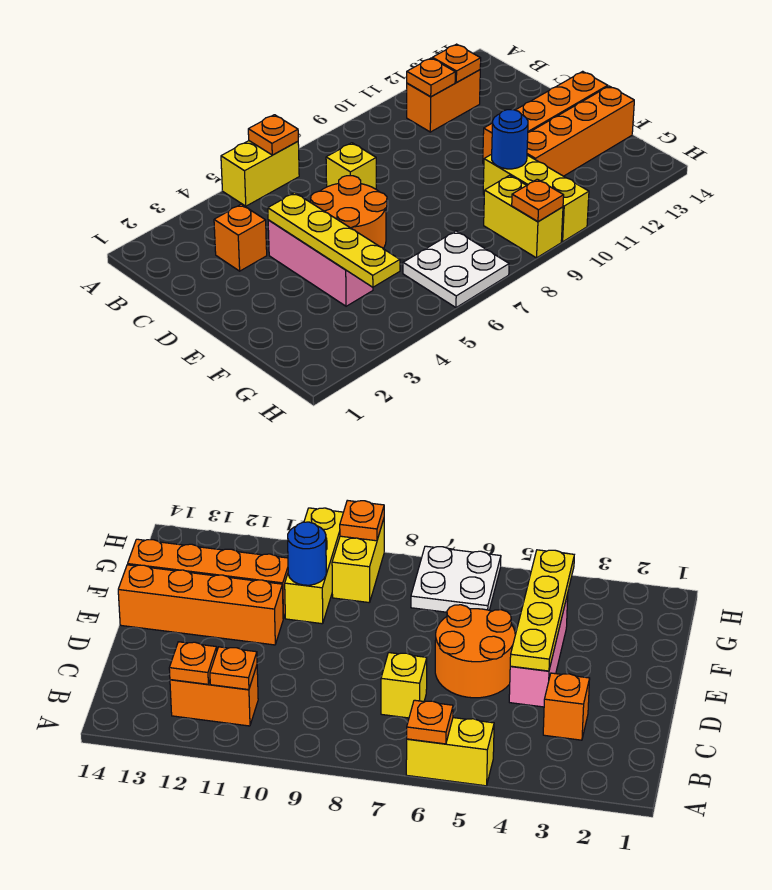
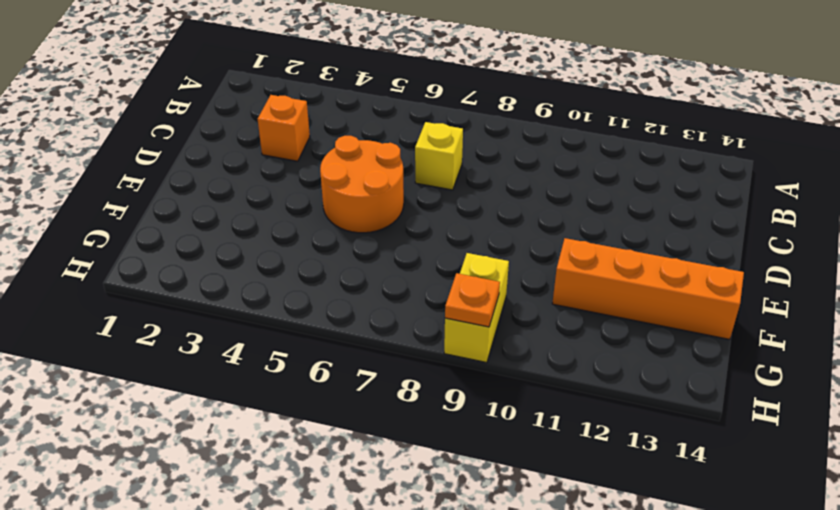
none -> yellow brick A5:A6 level 1
none -> orange brick B11:B12 level 1
none -> pink brick D4:F4 level 1

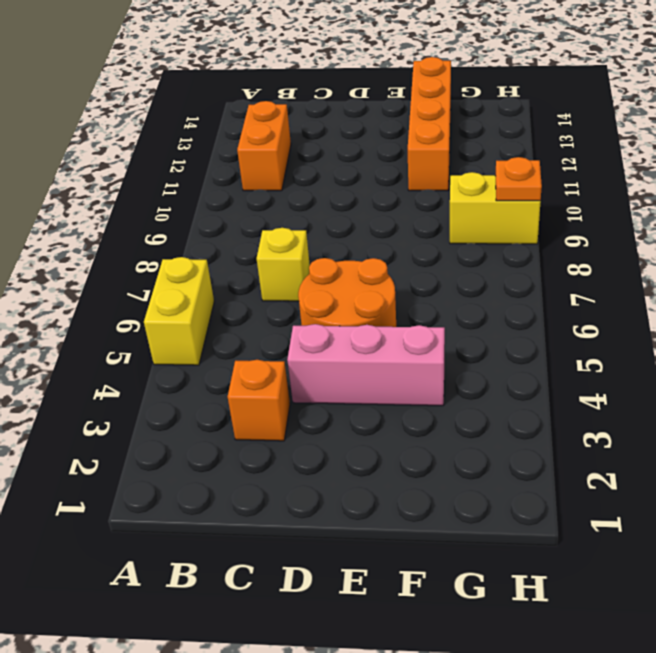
none -> orange brick E11:E14 level 1
none -> yellow brick F10:H10 level 1
none -> white plate G6:H7 level 1

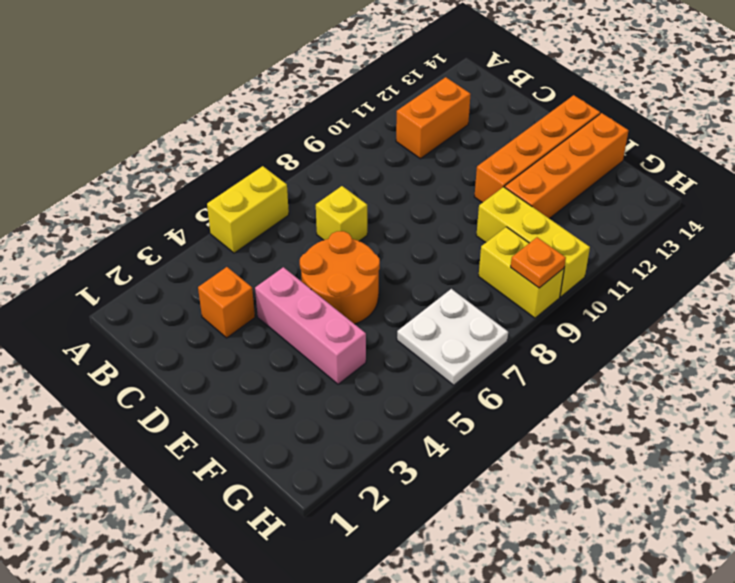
none -> orange plate A6 level 2
none -> orange plate B11 level 2
none -> orange plate B12 level 2

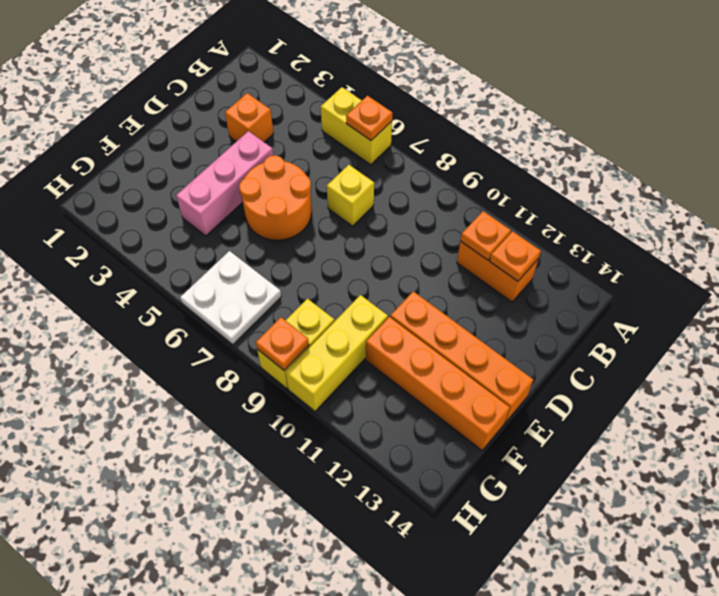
none -> yellow plate D4:G4 level 2
none -> blue round brick F10 level 2

